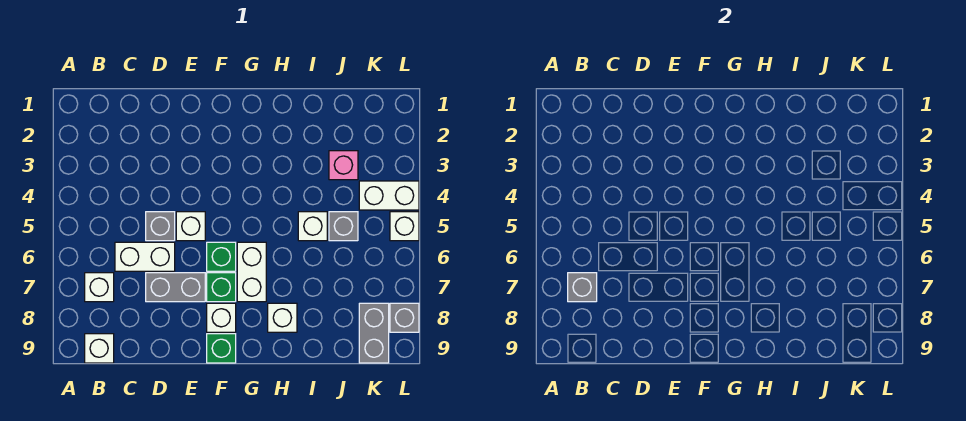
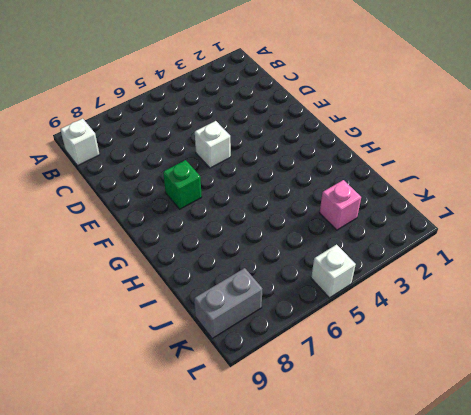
none -> white brick B7 level 1
none -> white brick C6:D6 level 1
none -> grey brick D5 level 1

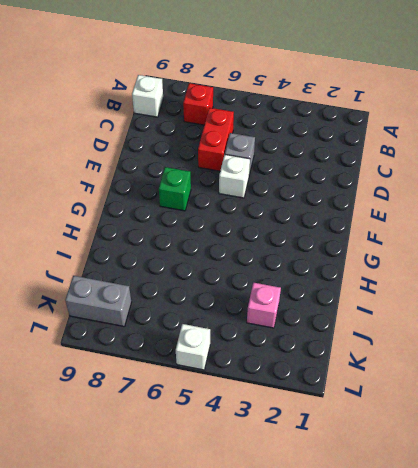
red brick B7 level 1 -> white brick B7 level 1
red brick C6:D6 level 1 -> white brick C6:D6 level 1
none -> grey brick D7:E7 level 1
none -> green brick F6 level 1
none -> white brick F8 level 1

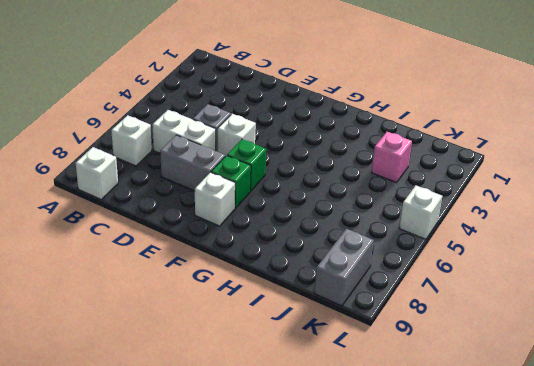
none -> green brick F9 level 1
none -> white brick G6:G7 level 1
none -> white brick H8 level 1

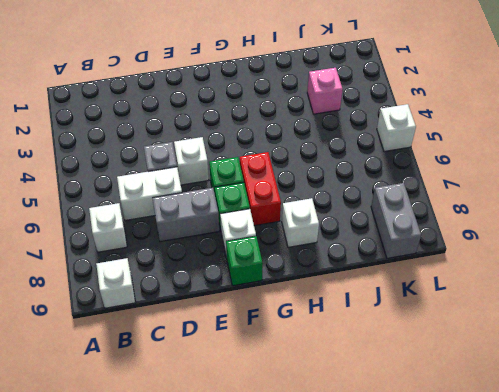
red brick G6:G7 level 1 -> white brick G6:G7 level 1
none -> white brick I5 level 1
none -> grey brick J5 level 1
none -> white brick K4:L4 level 1

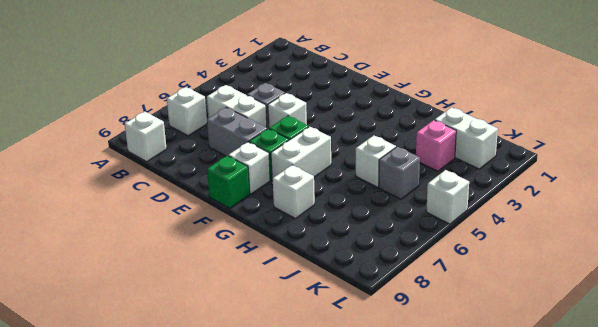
white brick J2:K2 level 1 -> white brick K4:L4 level 1
none -> grey brick K8:K9 level 1
none -> grey brick L8 level 1
none -> grey brick B7 level 2

